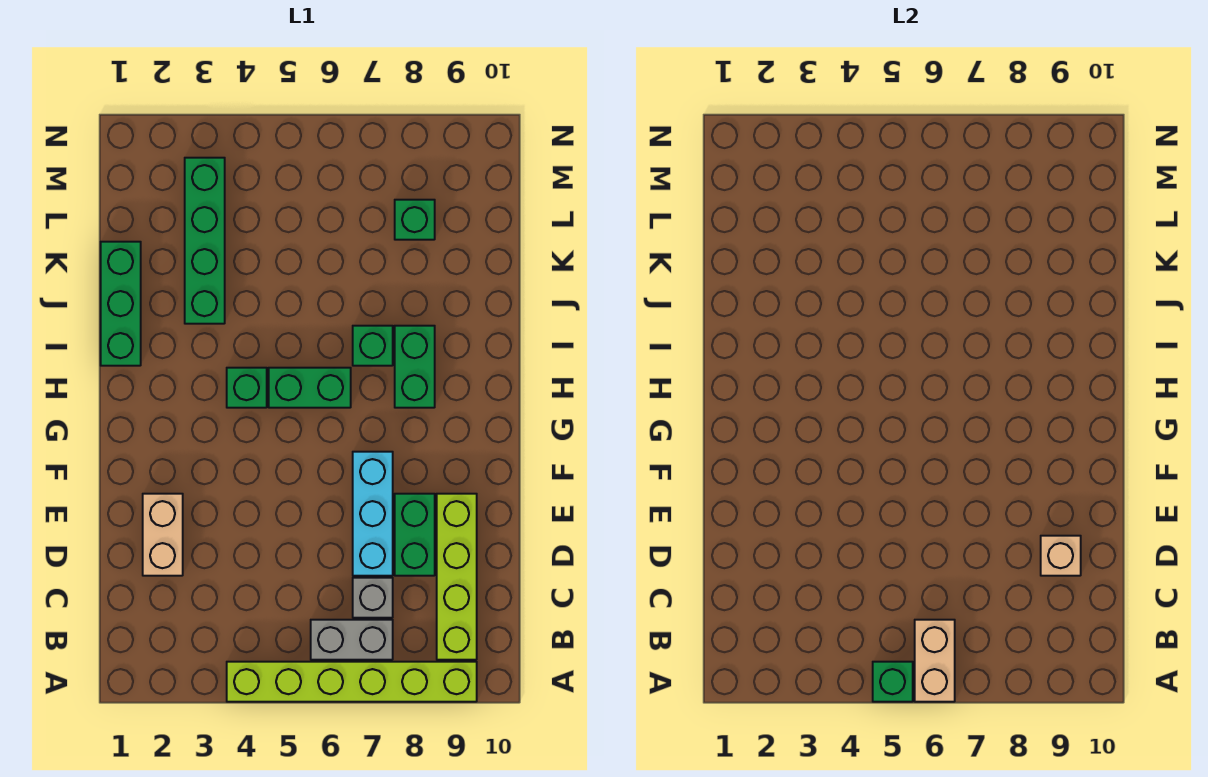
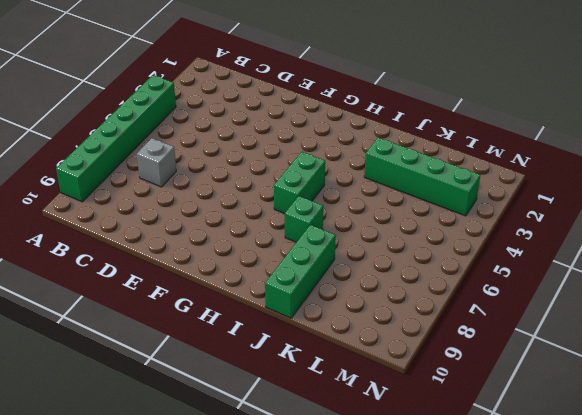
green brick A4:A9 level 1 -> lime brick A4:A9 level 1
green brick J8:J10 level 1 -> green brick I1:K1 level 1
none -> grey brick B6:B7 level 1
none -> lime brick B9:E9 level 1
none -> tan brick D2:E2 level 1

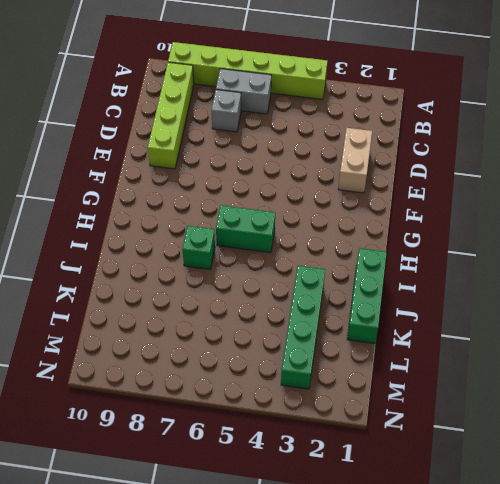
none -> cyan brick D7:F7 level 1
none -> green brick D8:E8 level 1
none -> green brick H4 level 1

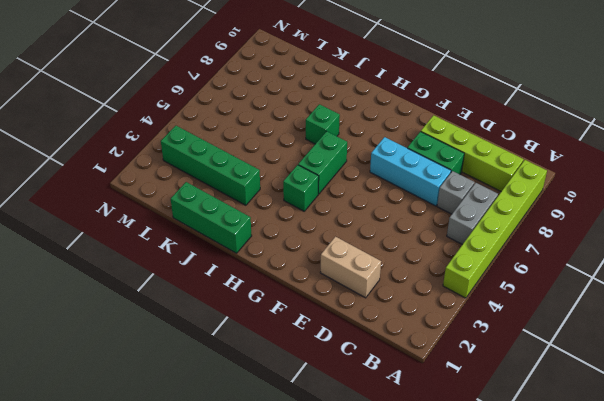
none -> green brick H8:I8 level 1
none -> green brick L8 level 1
none -> green brick A5 level 2

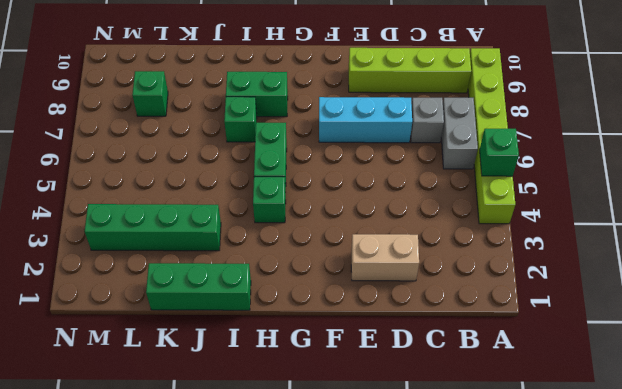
none -> green brick D8:E8 level 1
none -> tan brick A6:B6 level 2
none -> tan brick D9 level 2

